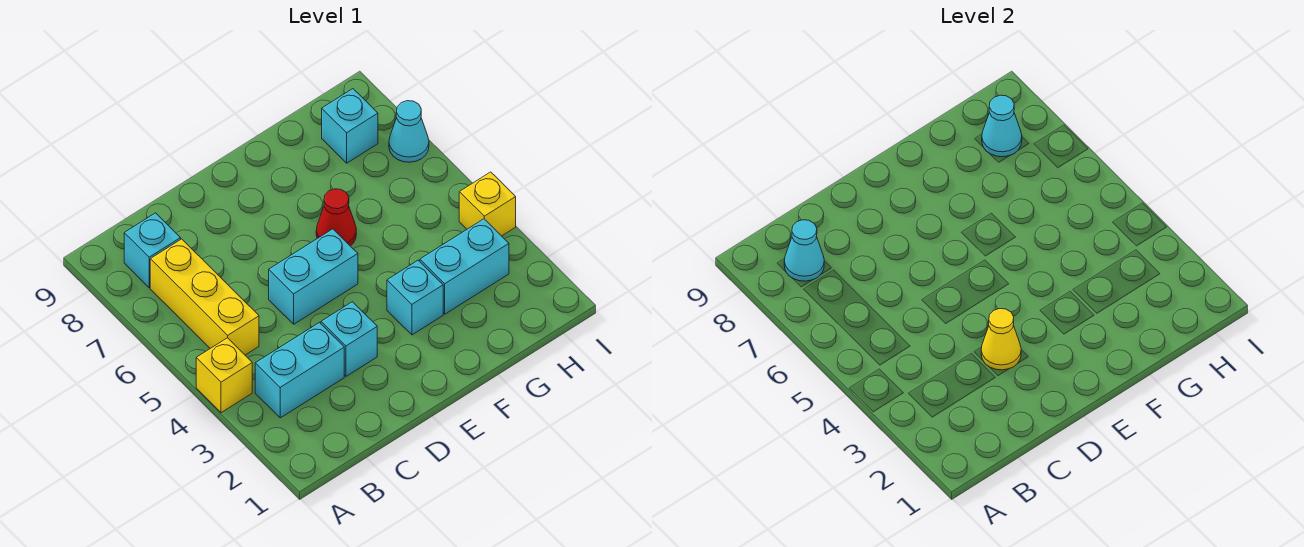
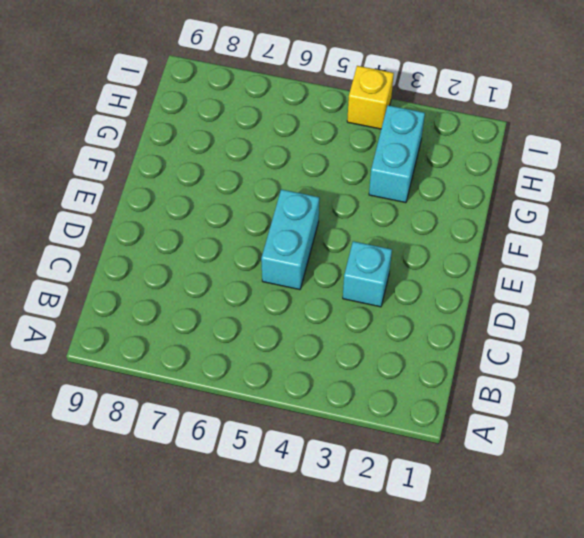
none -> yellow brick A4 level 1
none -> cyan brick B3:C3 level 1
none -> yellow brick B5:B7 level 1

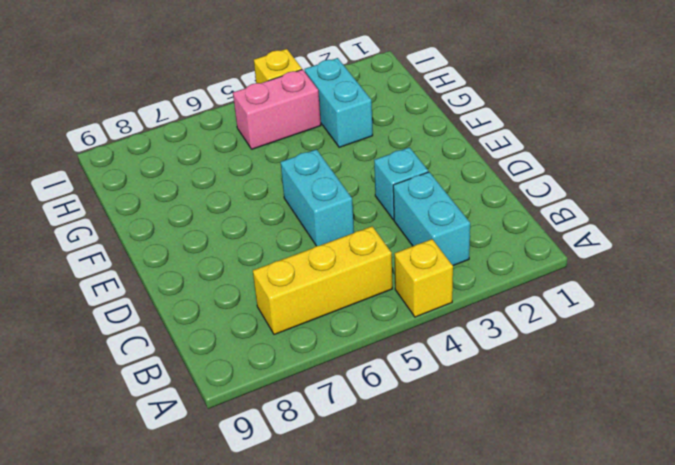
pink brick H4:H5 level 1 -> none
none -> cyan brick B8 level 1
none -> cyan brick F3 level 1
none -> red cone F6 level 1

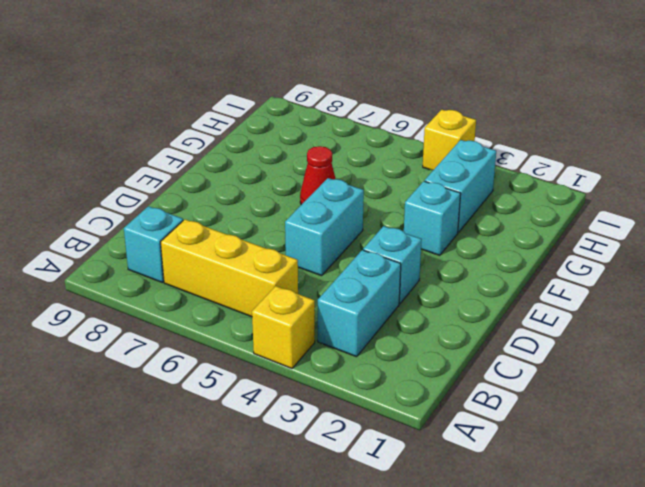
none -> cyan brick H8 level 1
none -> cyan cone I7 level 1
none -> cyan cone B8 level 2

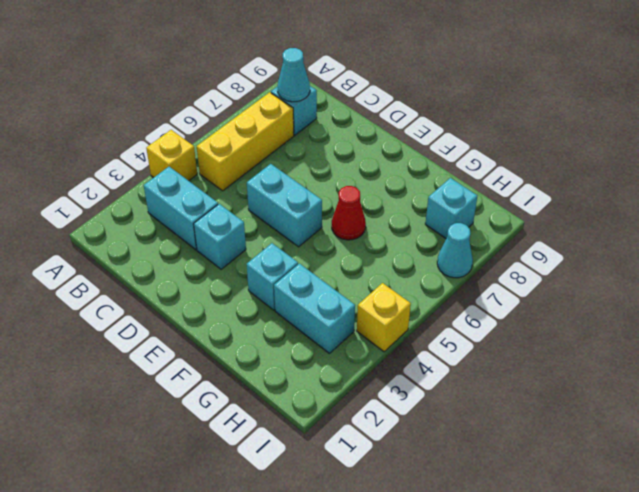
none -> yellow cone D3 level 2
none -> cyan cone H8 level 2

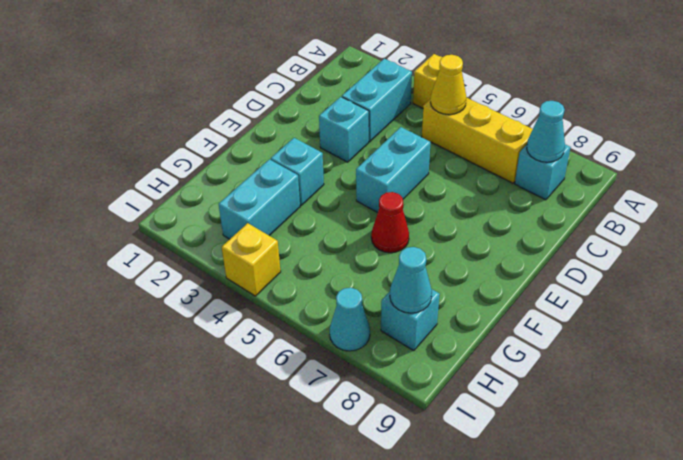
yellow cone B5 level 2 -> yellow cone D3 level 2

